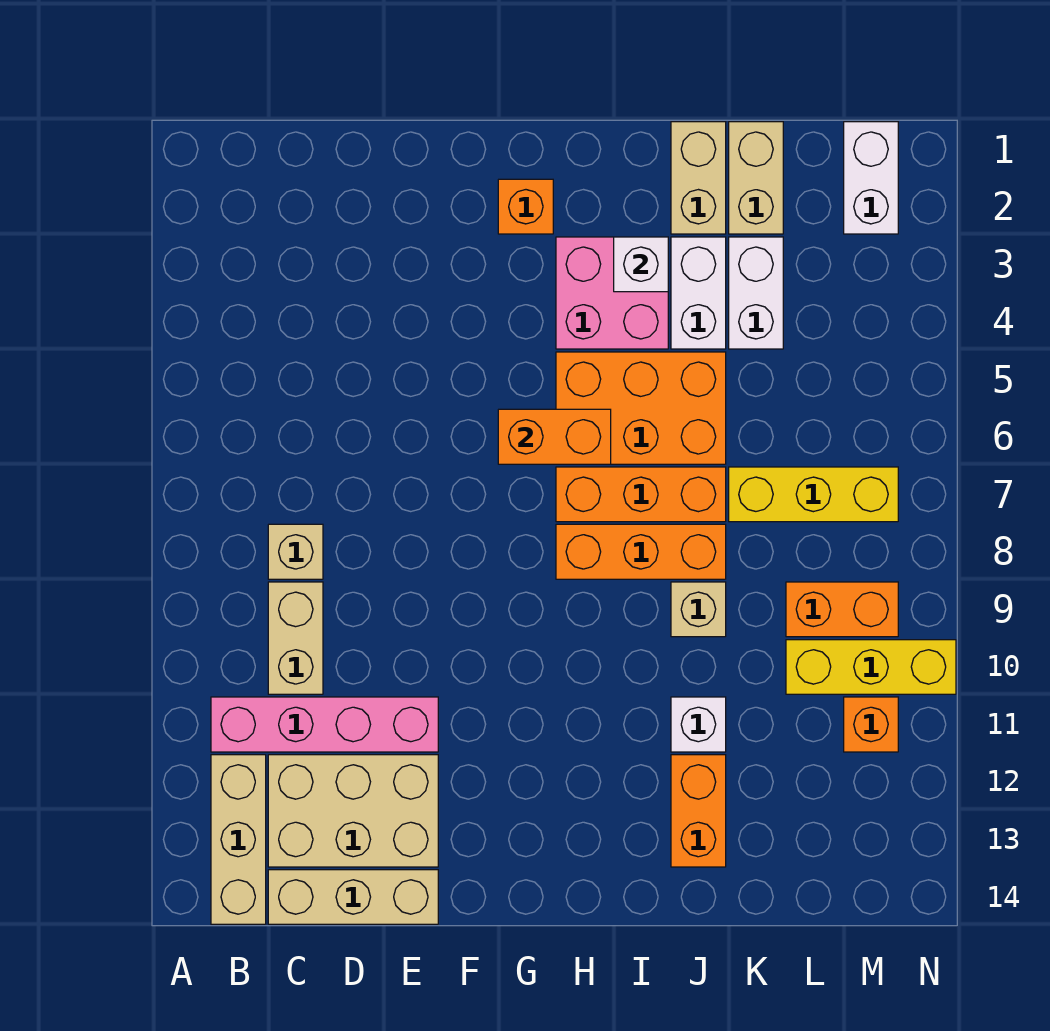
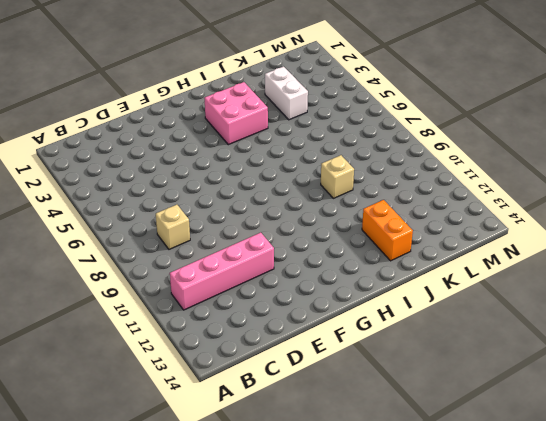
none -> tan brick B12:B14 level 1
none -> tan brick C9:C10 level 1
none -> tan brick C12:E13 level 1

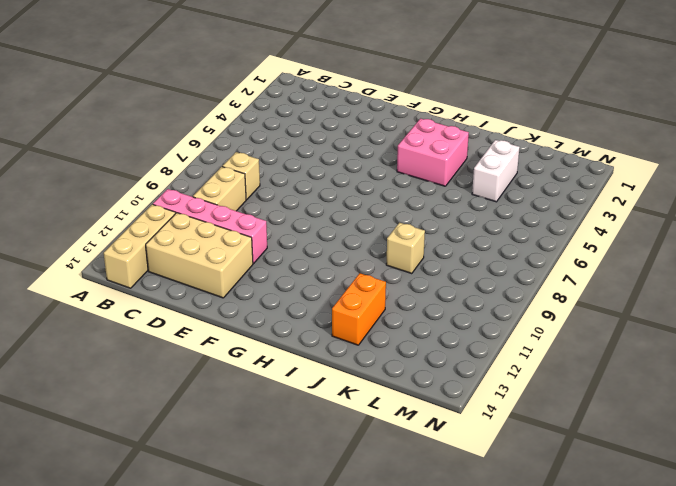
none -> tan brick C14:E14 level 1
none -> orange brick G2 level 1
none -> orange brick H5:J6 level 1

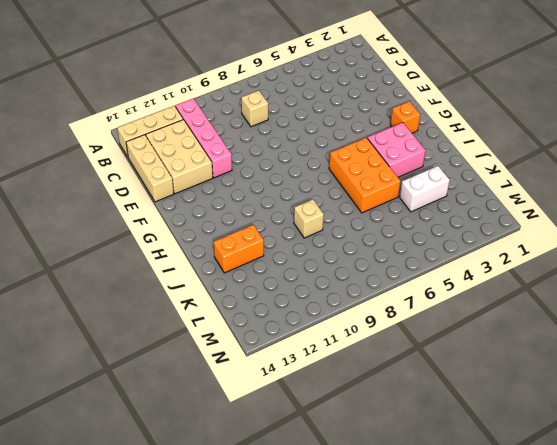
none -> tan brick C9:C10 level 1
none -> orange brick H7:J7 level 1
none -> orange brick H8:J8 level 1

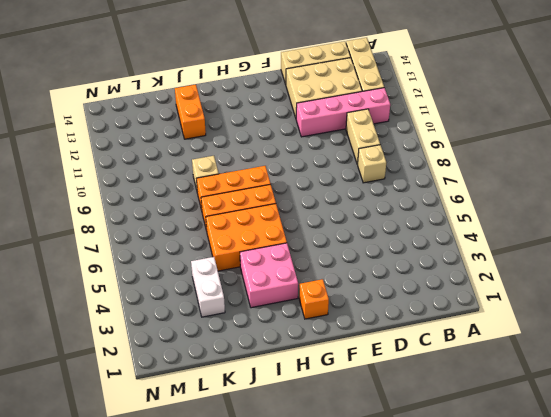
none -> tan brick J1:J2 level 1
none -> white brick J3:J4 level 1
none -> white brick J11 level 1

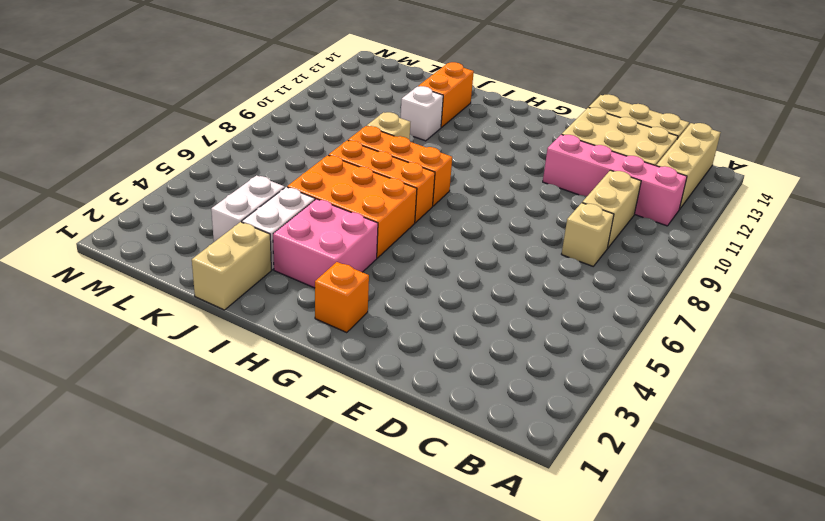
none -> tan brick K1:K2 level 1
none -> yellow brick K7:M7 level 1
none -> orange brick L9:M9 level 1

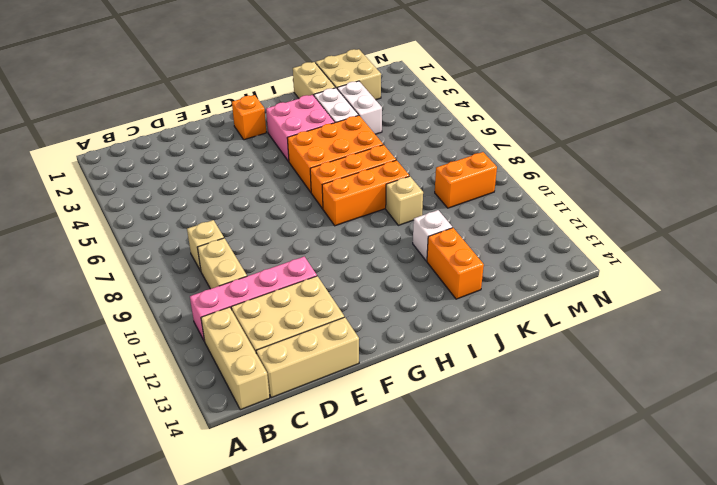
tan brick K1:L2 level 1 -> tan brick K1:K2 level 1
none -> yellow brick K7:M7 level 1
none -> yellow brick L10:N10 level 1
none -> white brick M1:M2 level 1

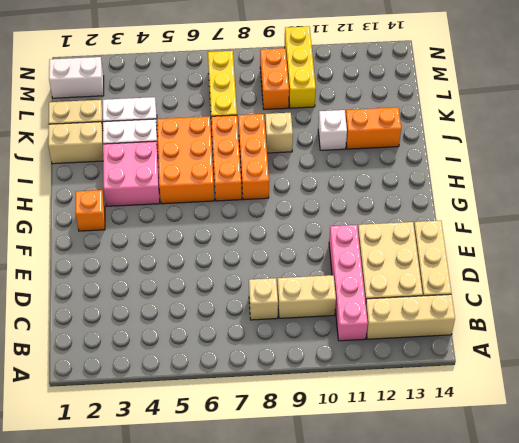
none -> orange brick M11 level 1
none -> orange brick G6:H6 level 2
none -> white brick I3 level 2

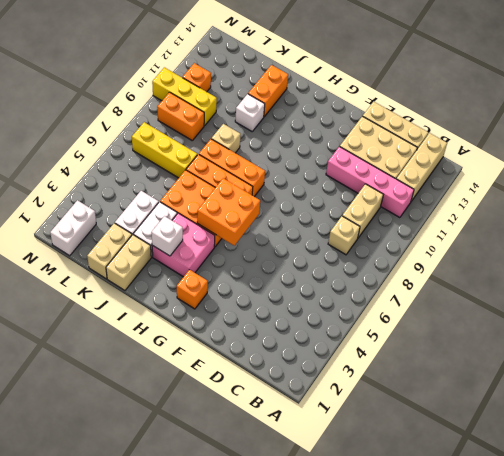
orange brick G5:H6 level 2 -> orange brick G6:H6 level 2

